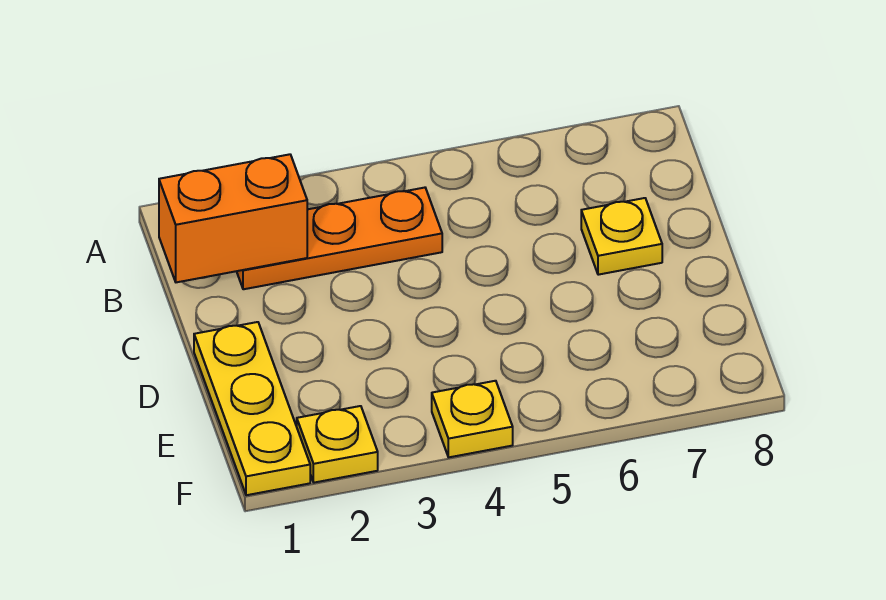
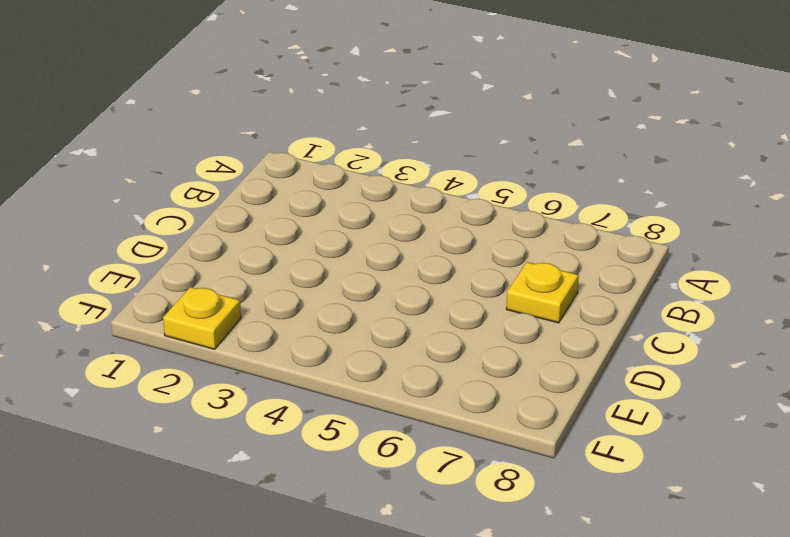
none -> orange plate B2:B4 level 1
none -> yellow plate D1:F1 level 1

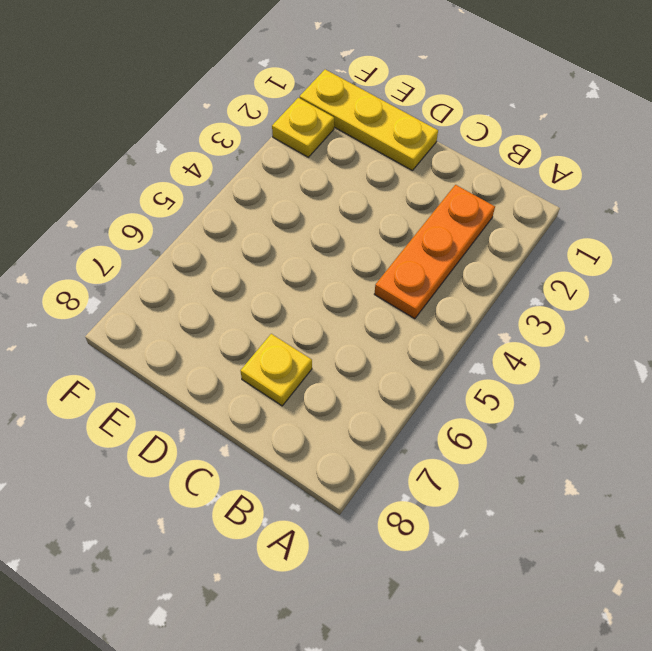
none -> yellow plate F4 level 1
none -> orange brick B1:B2 level 2

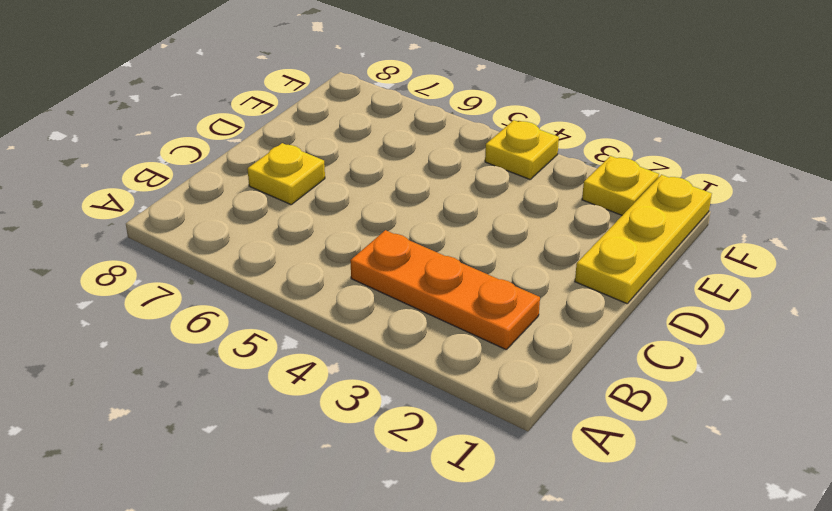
none -> orange brick B1:B2 level 2

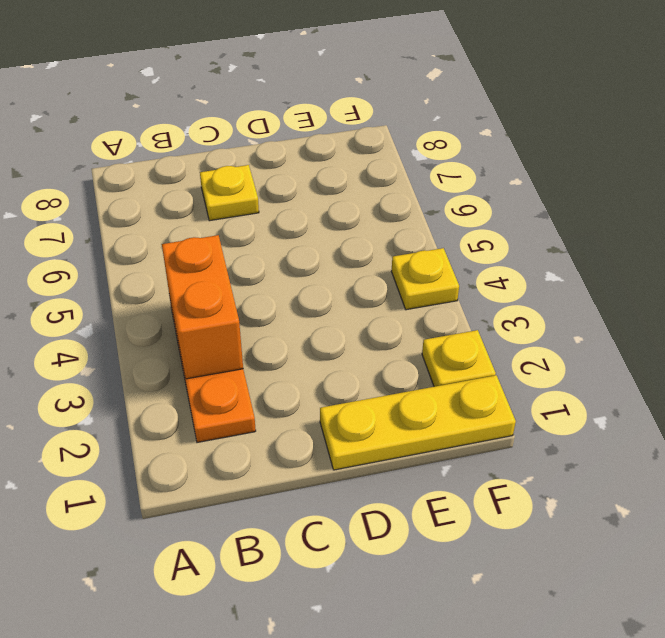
orange brick B3:B4 level 2 -> orange brick B1:B2 level 2

